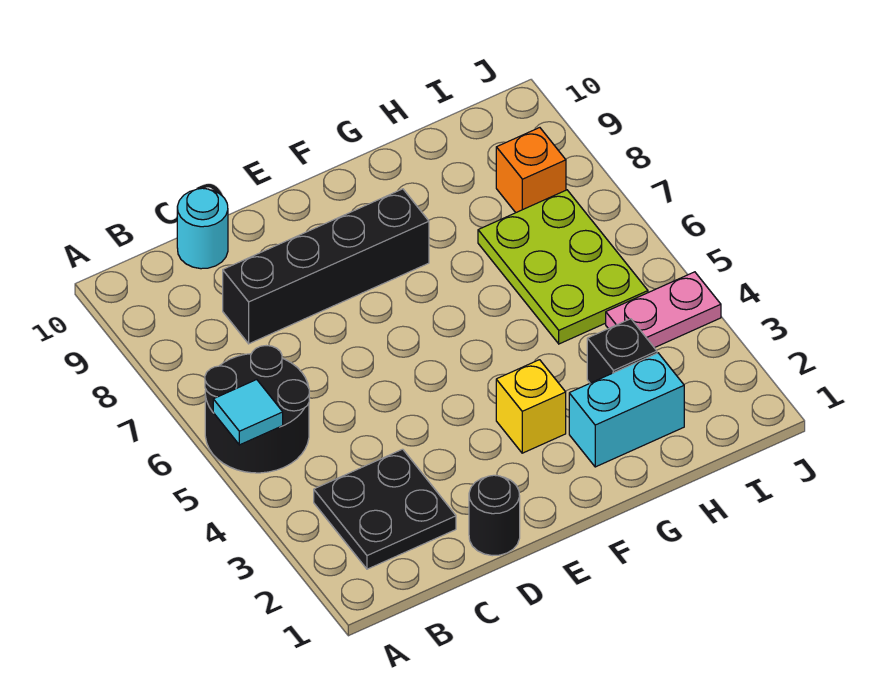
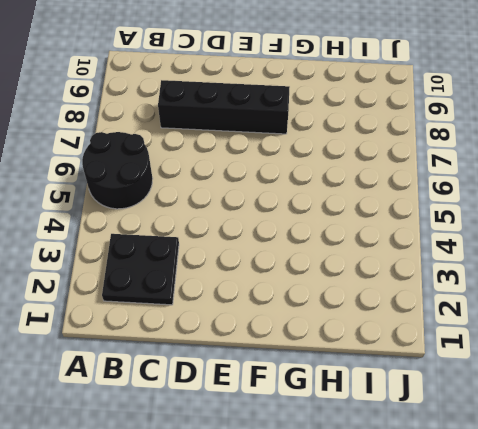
none -> cyan round brick C10 level 1
none -> black round brick D1 level 1
none -> yellow brick F3 level 1

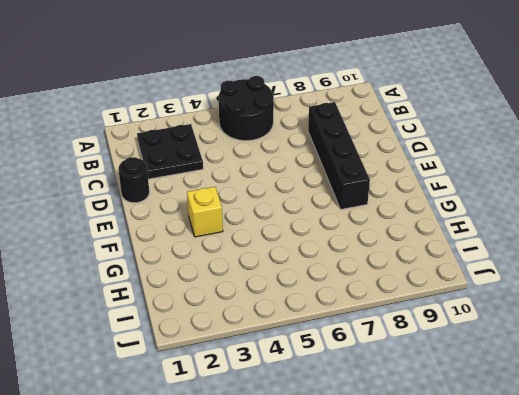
none -> cyan round brick C10 level 1
none -> cyan brick G2:H2 level 1
none -> black brick H3 level 1

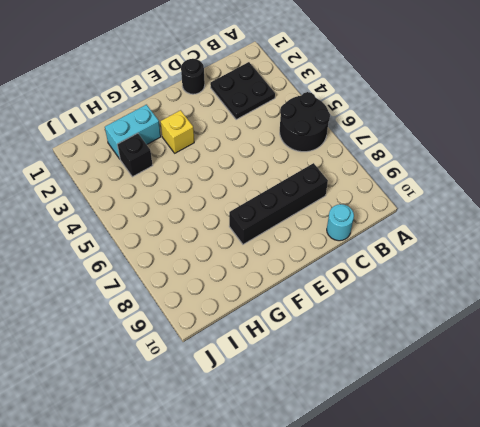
none -> lime plate H5:I7 level 1
none -> pink plate I4:J4 level 1
none -> orange brick I8 level 1

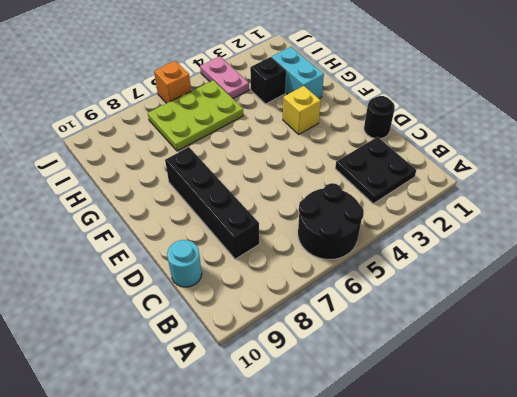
orange brick J6 level 1 -> orange brick I8 level 1
none -> cyan tile A5 level 2

